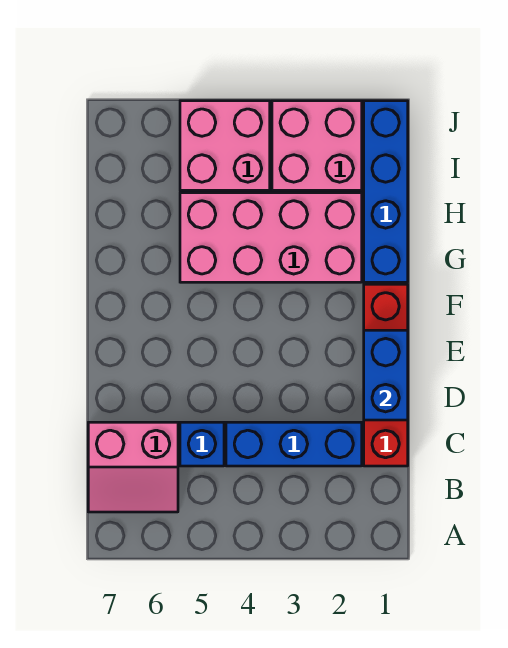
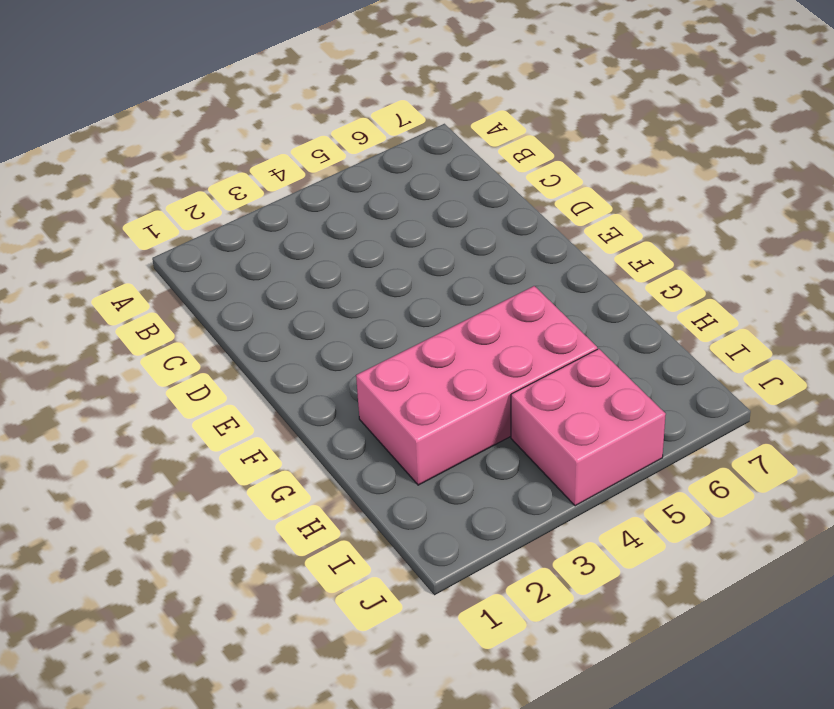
none -> pink slope B6:C7 level 1 top C
none -> red brick C1:F1 level 1

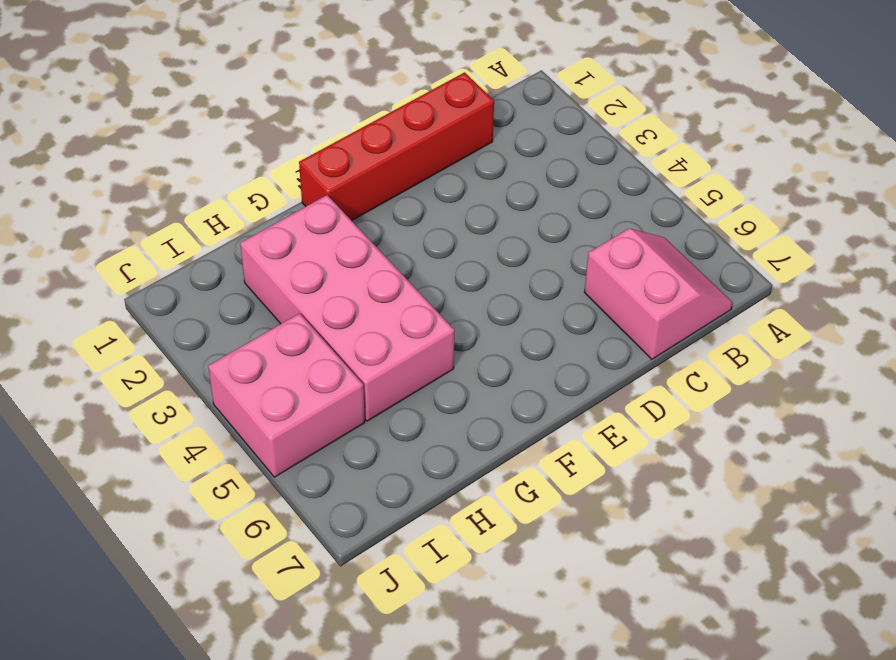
none -> blue brick C2:C4 level 1
none -> blue brick C5 level 1

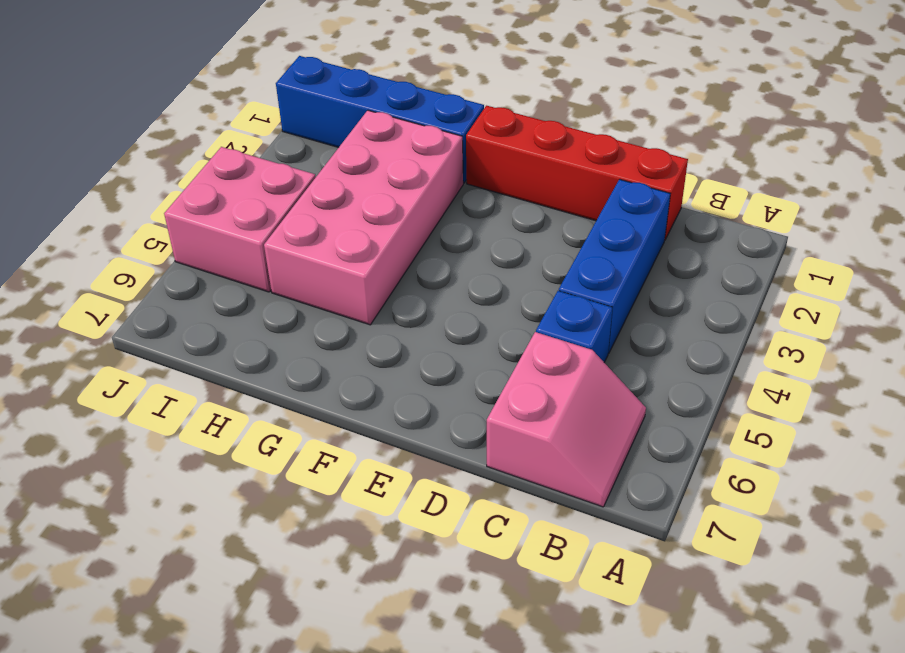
none -> pink brick I2:J3 level 1
none -> blue brick D1:E1 level 2

